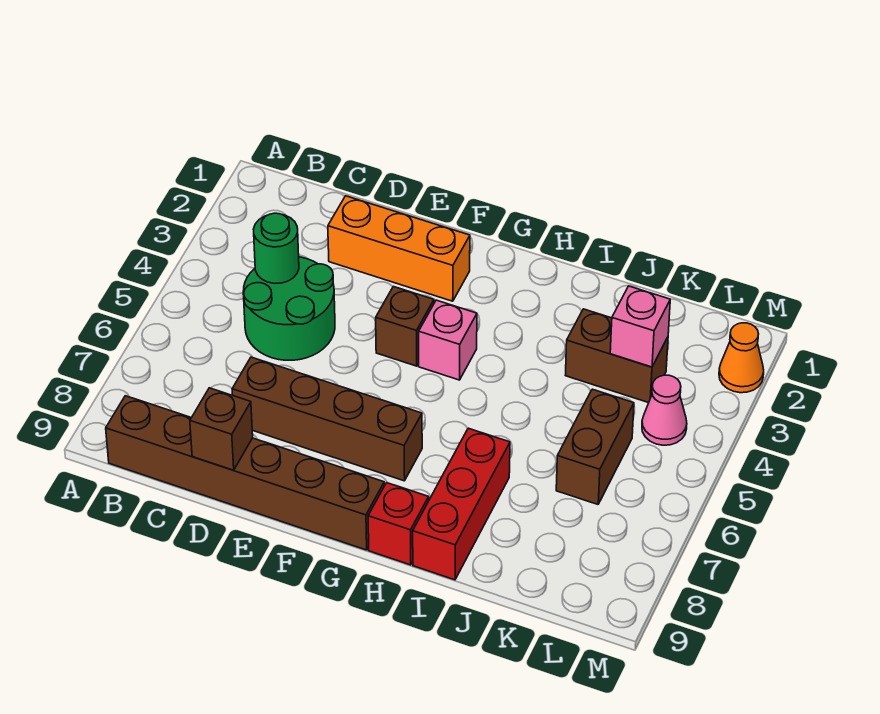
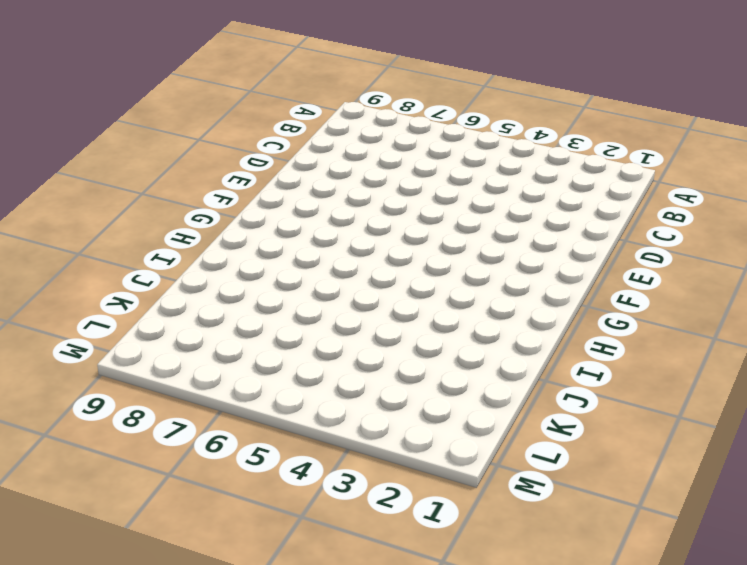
none -> brown brick B9:G9 level 1
none -> green round brick C4:D5 level 1
none -> orange brick D2:F2 level 1

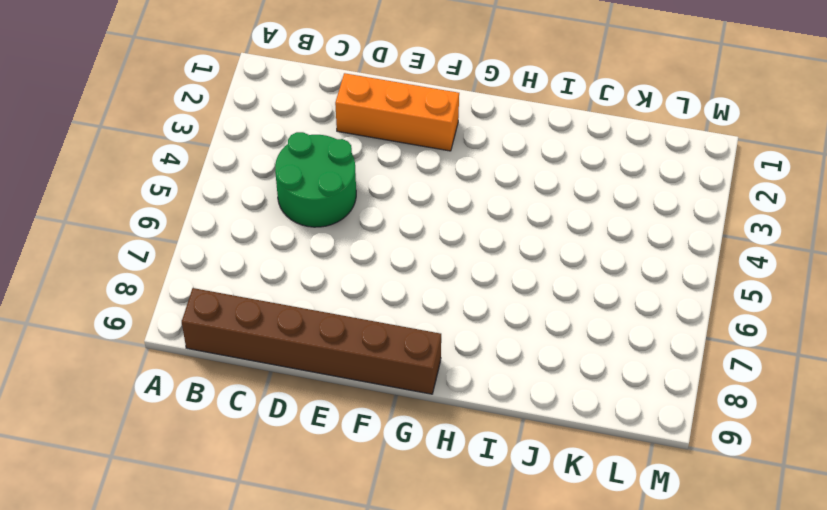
none -> brown brick D7:G7 level 1
none -> brown brick F4 level 1
none -> pink brick G4 level 1

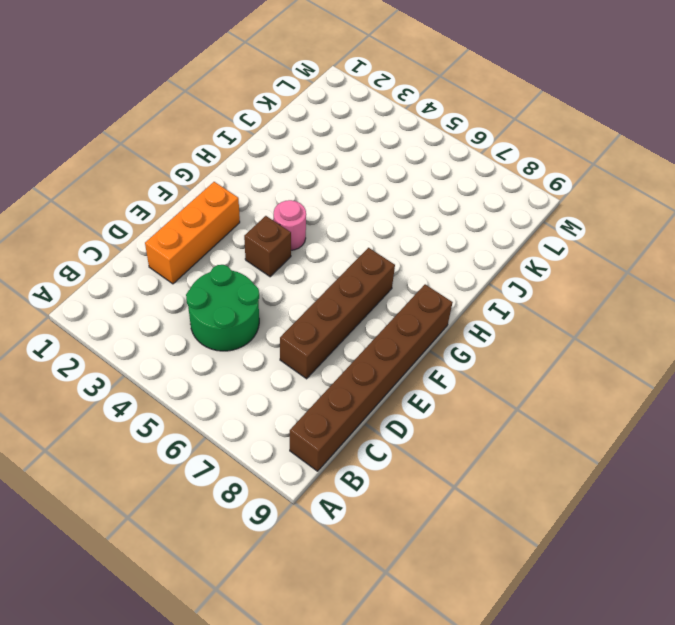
pink round brick G4 level 1 -> pink brick G4 level 1
none -> red brick H9 level 1
none -> red brick I7:I9 level 1
none -> brown brick J3:K3 level 1

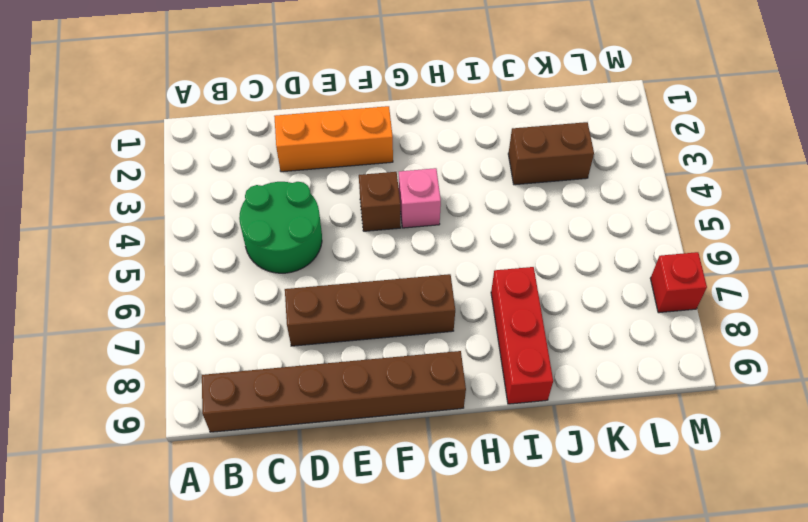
red brick M7 level 1 -> red brick H9 level 1
none -> brown brick K5:K6 level 1
none -> pink cone L4 level 1
none -> orange cone M2 level 1

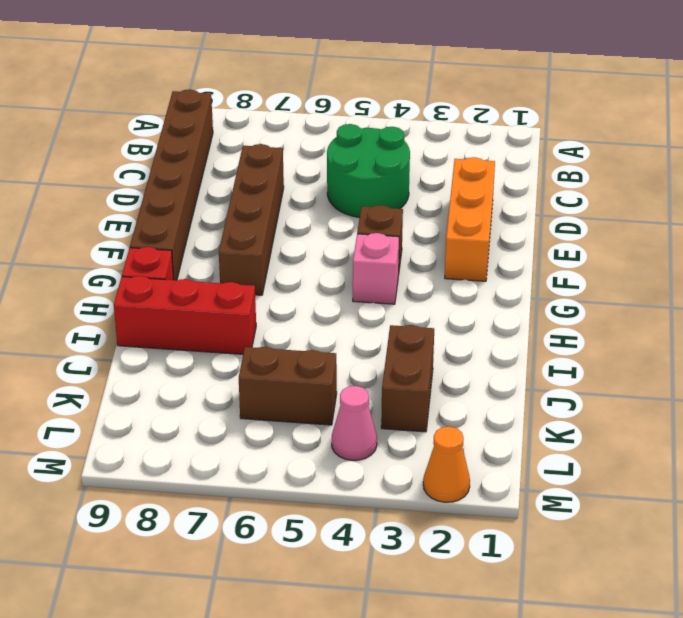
none -> green round brick C4 level 2
none -> brown brick D9 level 2
none -> pink brick K3 level 2

